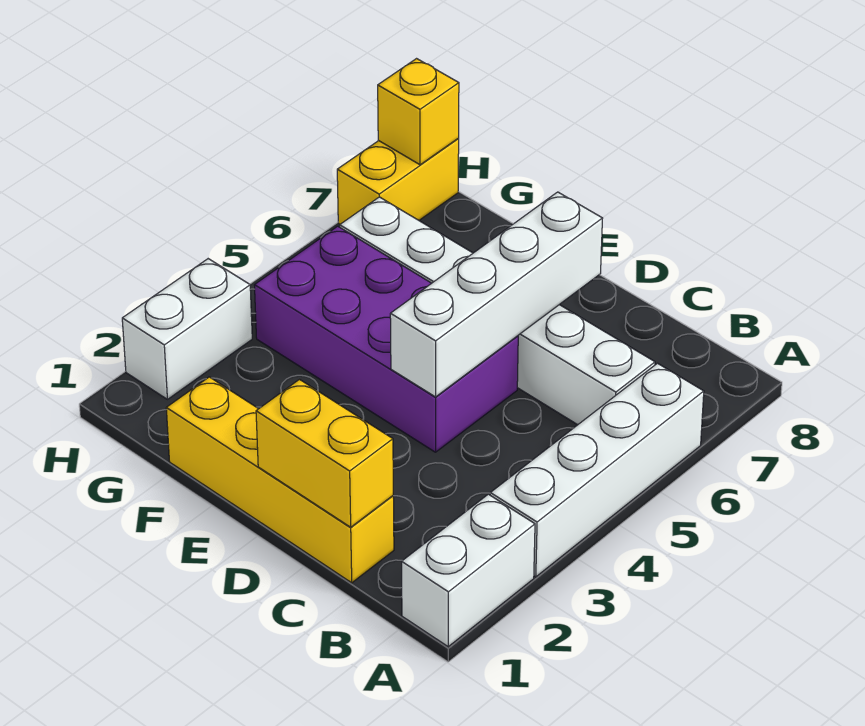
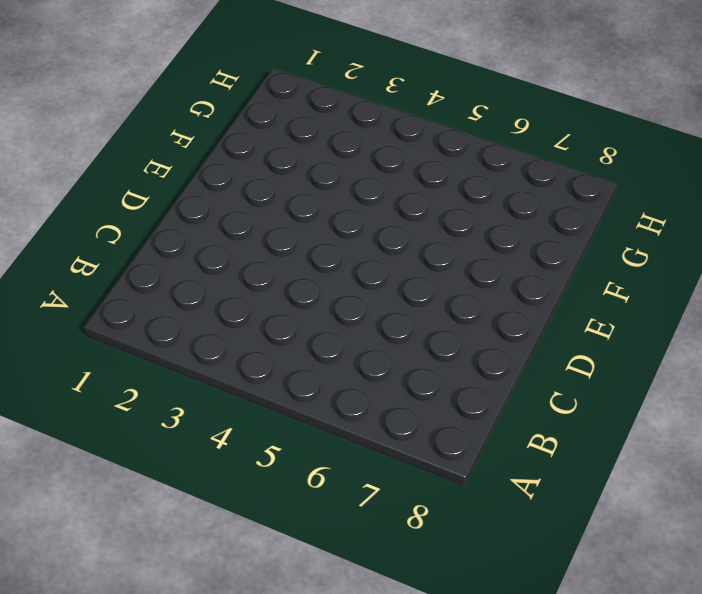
none -> white brick A1:A2 level 1
none -> white brick A3:A6 level 1

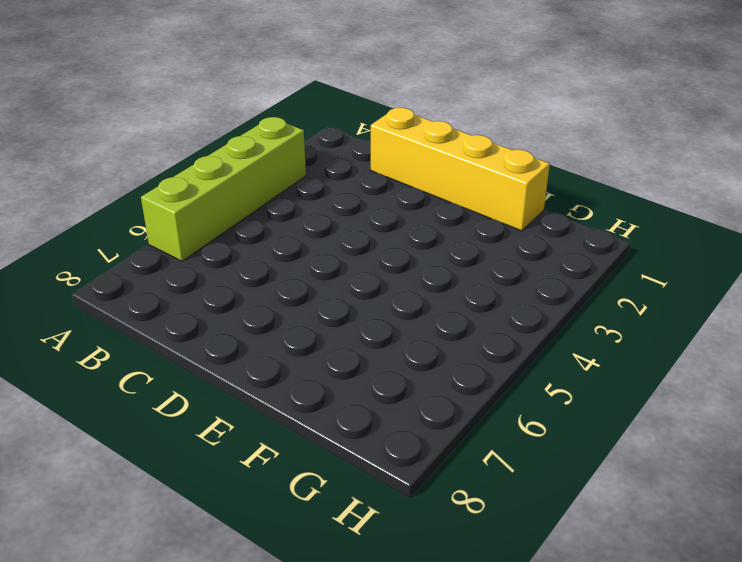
lime brick A3:A6 level 1 -> white brick A3:A6 level 1
none -> white brick A1:A2 level 1
none -> white brick B6:G6 level 1

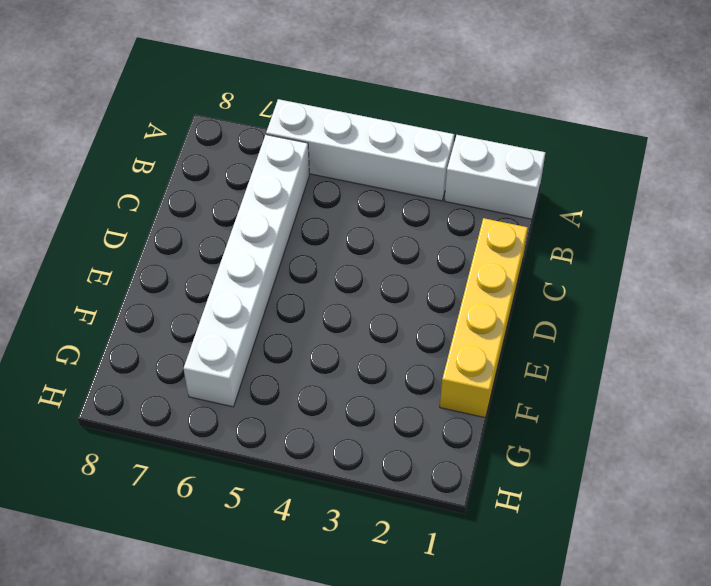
none -> purple brick D4:G5 level 1
none -> white brick H2:H3 level 1

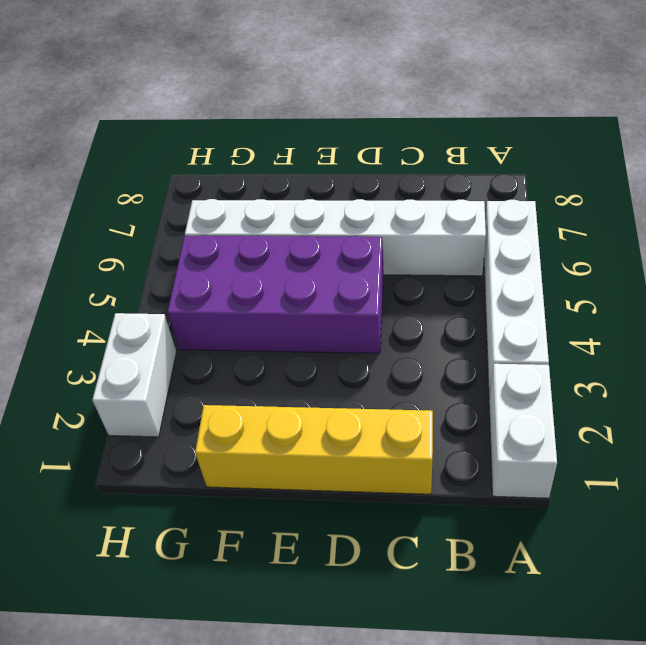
none -> yellow brick H7:H8 level 1
none -> yellow brick C1:D1 level 2

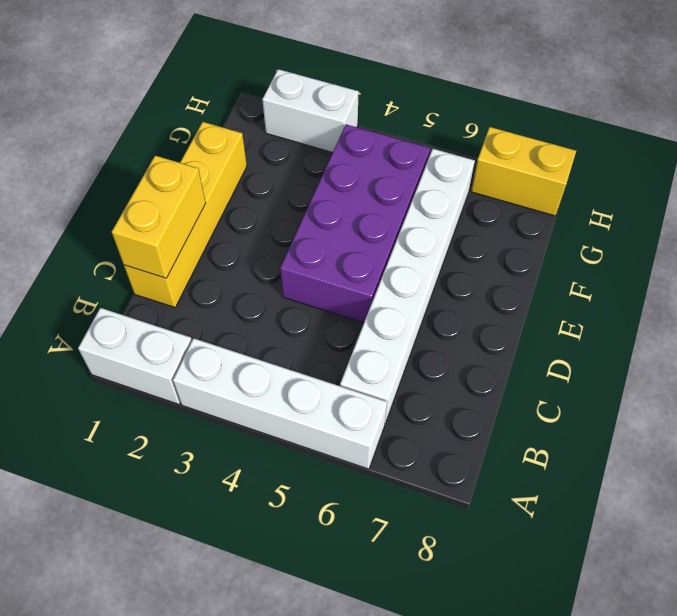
none -> white brick D4:D7 level 2
none -> yellow brick H8 level 2

